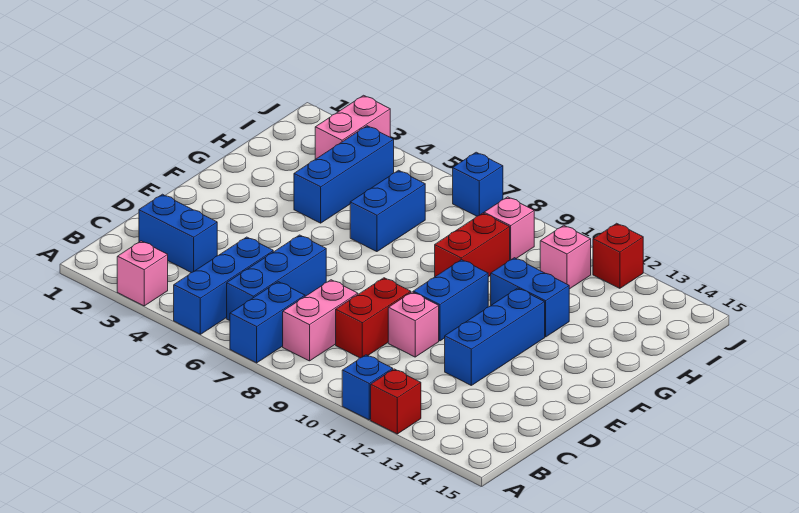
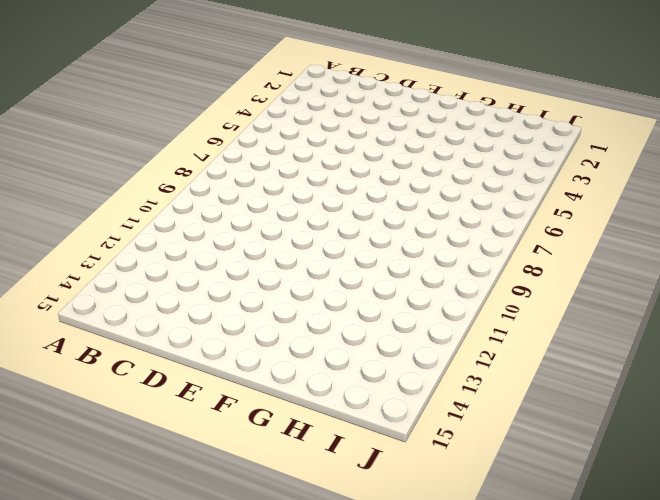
none -> pink brick A3 level 1
none -> blue brick A5:C5 level 1
none -> blue brick A7:B7 level 1

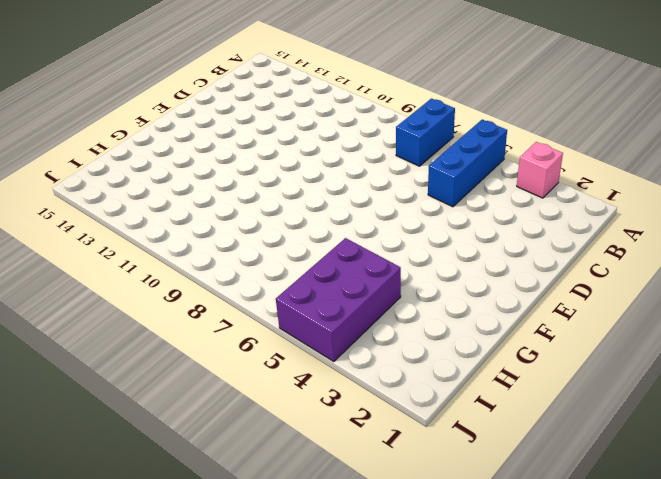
purple brick H4:J5 level 1 -> blue brick G4:I4 level 1
none -> blue brick A11 level 1
none -> red brick A12 level 1
none -> blue brick B6:D6 level 1

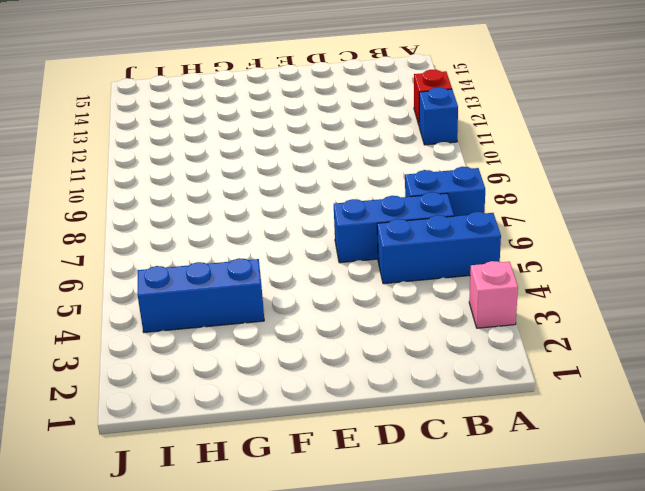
none -> pink brick B8:C8 level 1
none -> blue brick C2:C3 level 1
none -> red brick C9:D9 level 1

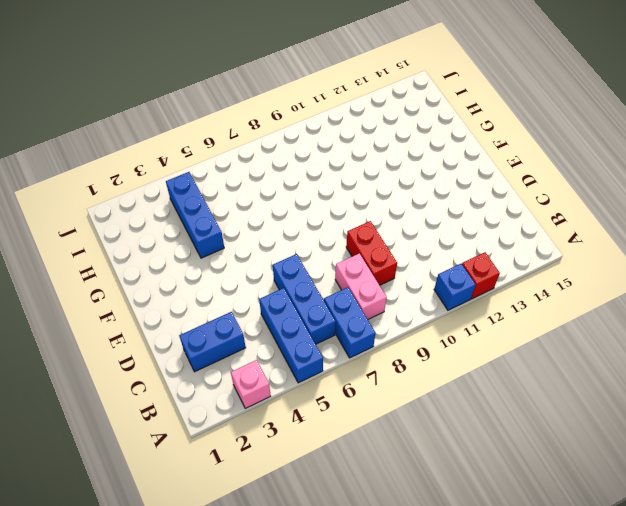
none -> pink brick D10 level 1
none -> blue brick D12:F12 level 1
none -> blue brick E10:F10 level 1

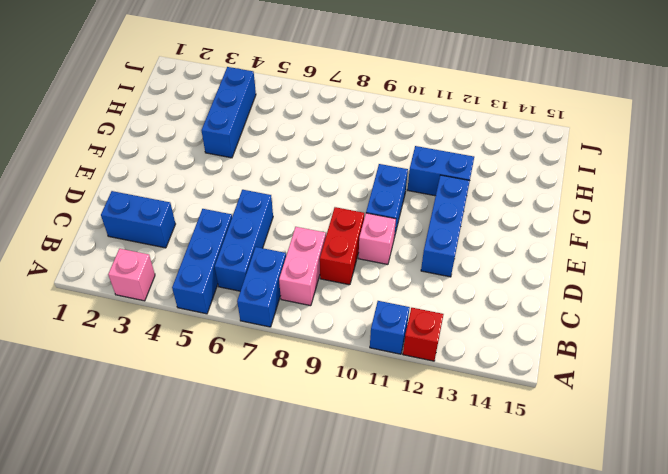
none -> blue brick G6:H6 level 1
none -> red brick G9:H9 level 1
none -> pink brick I3:J3 level 1

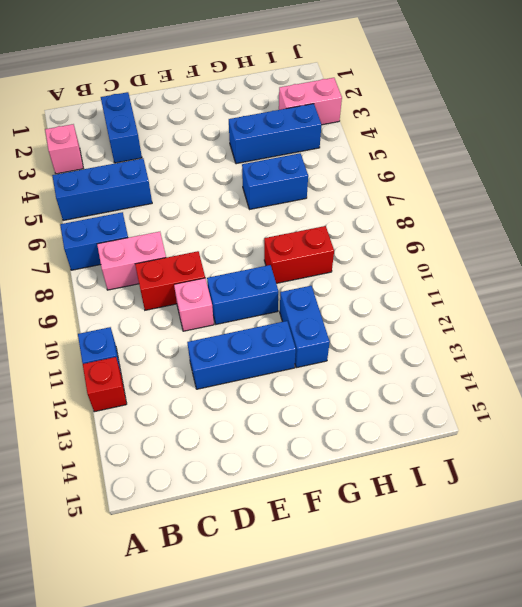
none -> blue brick B6:D6 level 1
none -> pink brick I9 level 1
none -> pink brick I11 level 1

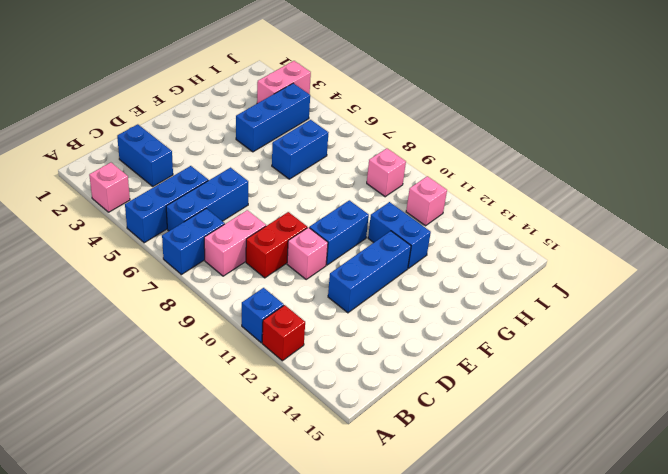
none -> red brick G9:H9 level 1
none -> blue brick J7 level 1
none -> red brick J12 level 1

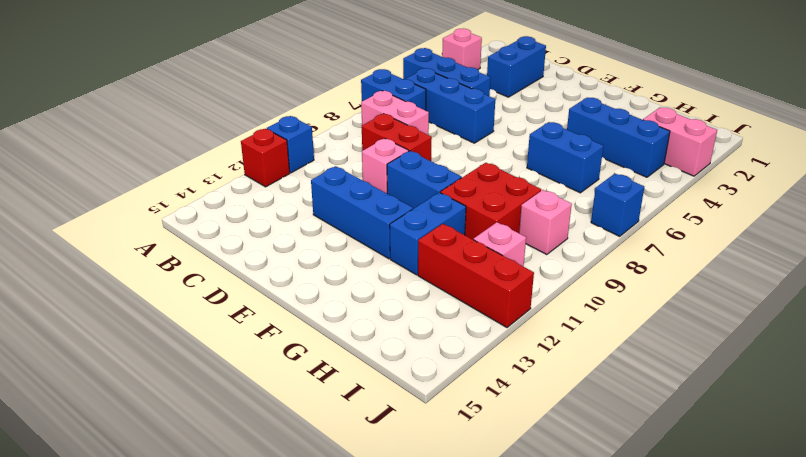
red brick G9:H10 level 1 -> red brick G9:H9 level 1
red brick H12:J12 level 1 -> red brick J12 level 1

